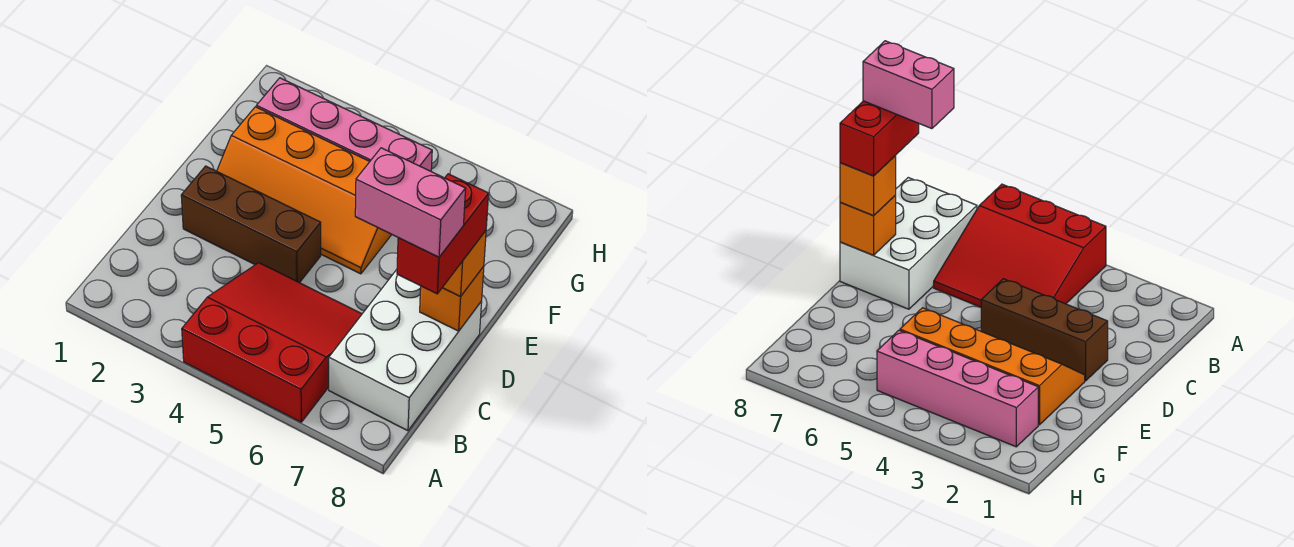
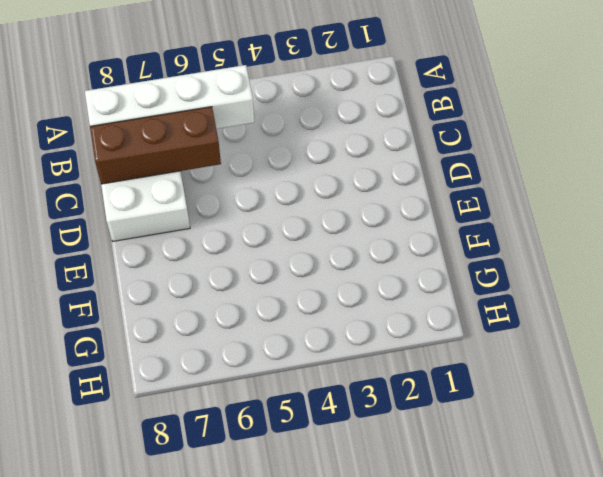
white brick B5:B8 level 2 -> none
brown brick C6:C8 level 2 -> brown brick D2:D4 level 1
none -> red slope A4:C6 level 1 top A
none -> orange slope E2:F5 level 1 top F

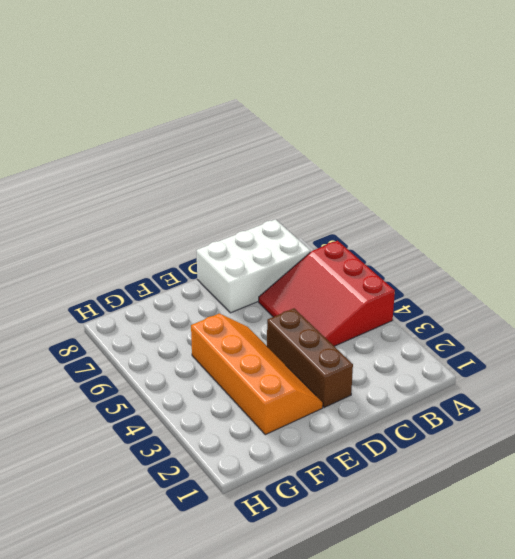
none -> pink brick G2:G5 level 1
none -> orange brick D8 level 2

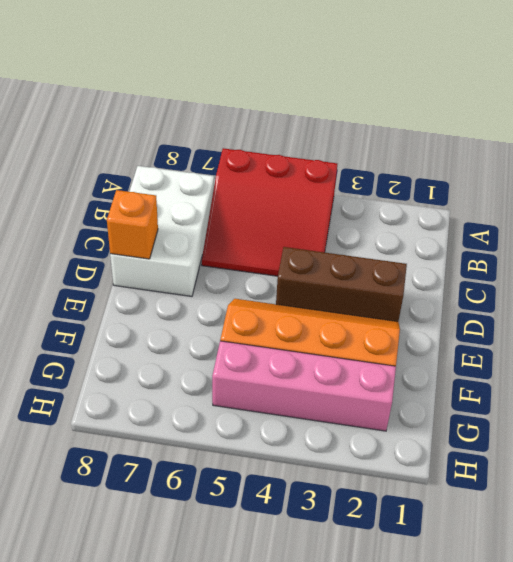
none -> orange brick D8 level 3
none -> red brick C8:D8 level 4

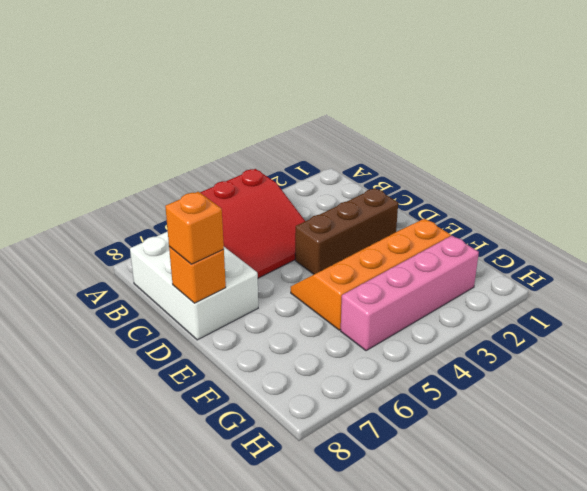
none -> red brick C8:D8 level 4
none -> pink brick C7:C8 level 5

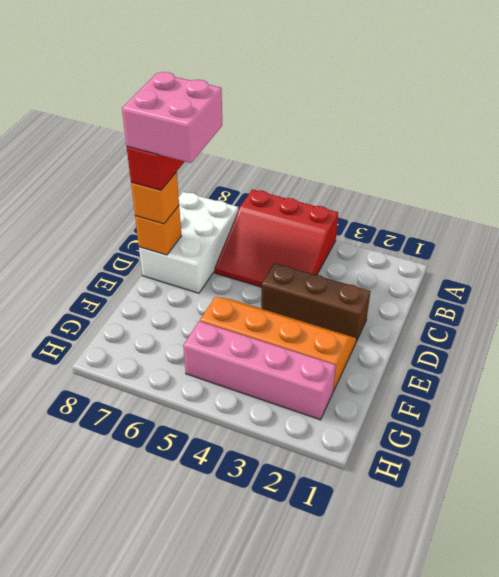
pink brick C7:D8 level 5 -> pink brick C7:C8 level 5

